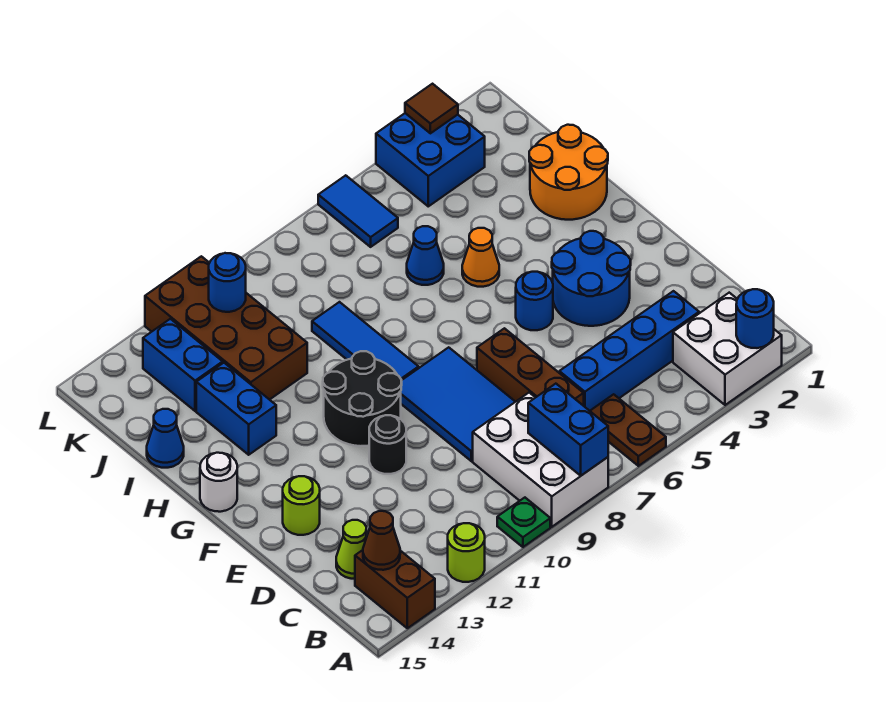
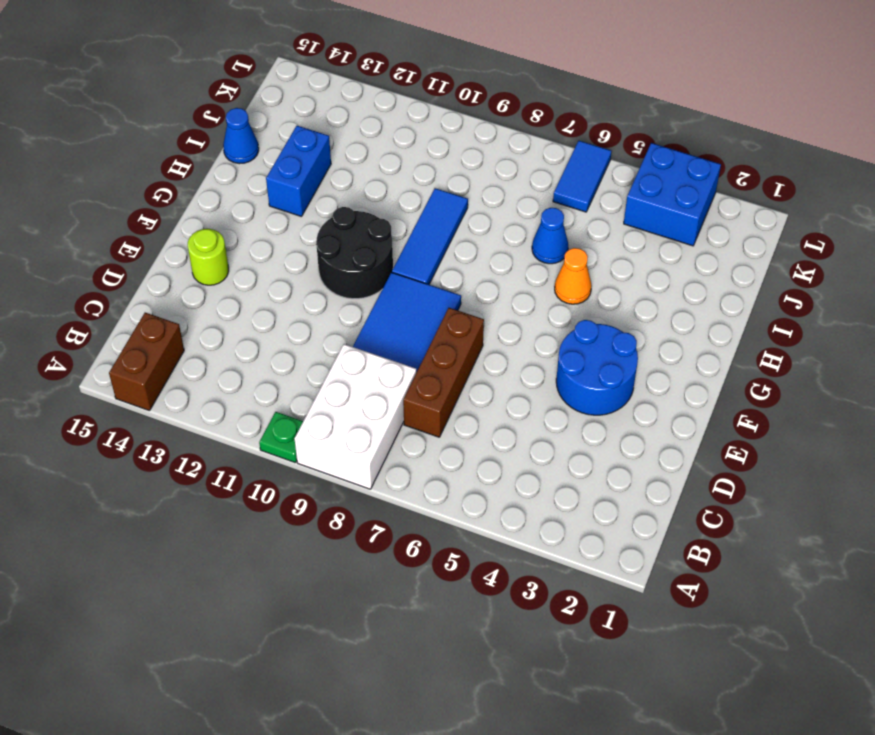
none -> white brick A2:B3 level 1
none -> brown plate A6:B6 level 1
none -> lime round brick A12 level 1
none -> blue brick C3:C6 level 1

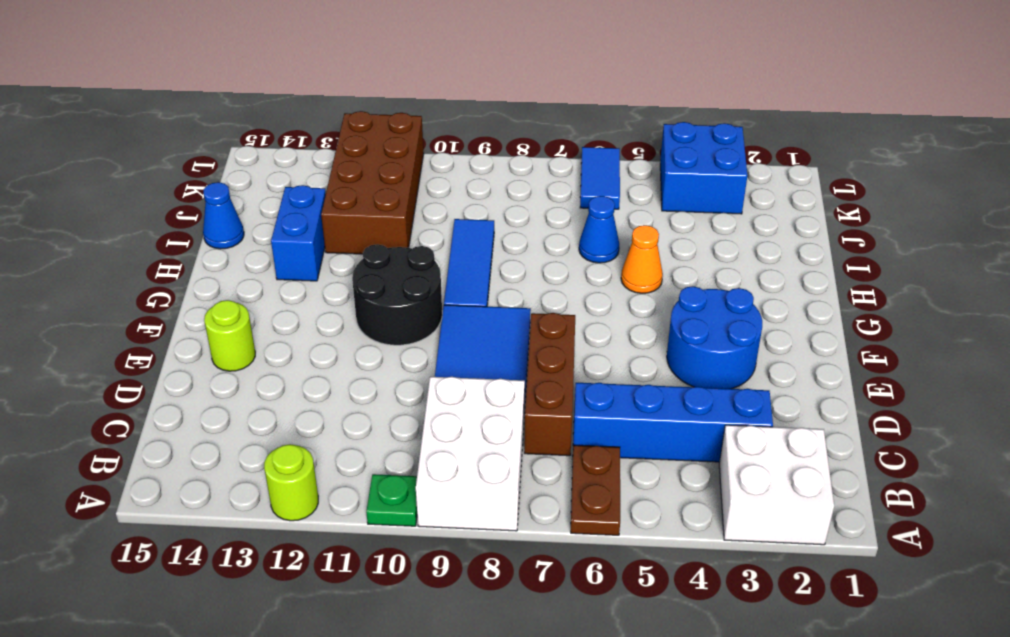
none -> brown brick A14:B14 level 1
none -> lime cone C14 level 1
none -> black round brick E11 level 1
none -> blue round brick F5 level 1

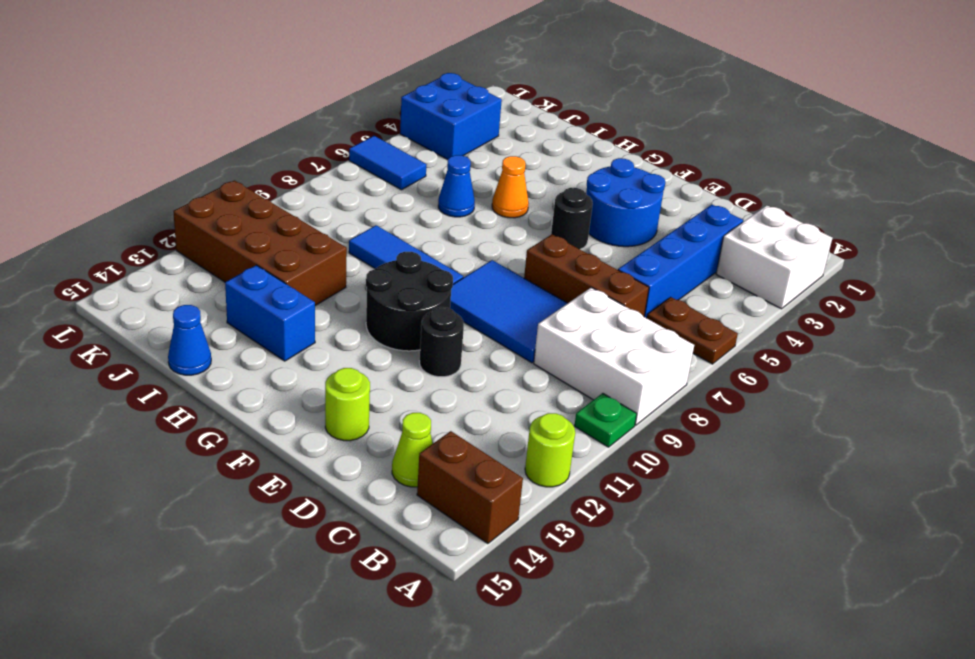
black round brick F5 level 1 -> blue round brick F5 level 1
none -> white round brick G15 level 1
none -> orange round brick H1:I2 level 1
none -> blue brick J13:K13 level 1
none -> blue round brick A2 level 2

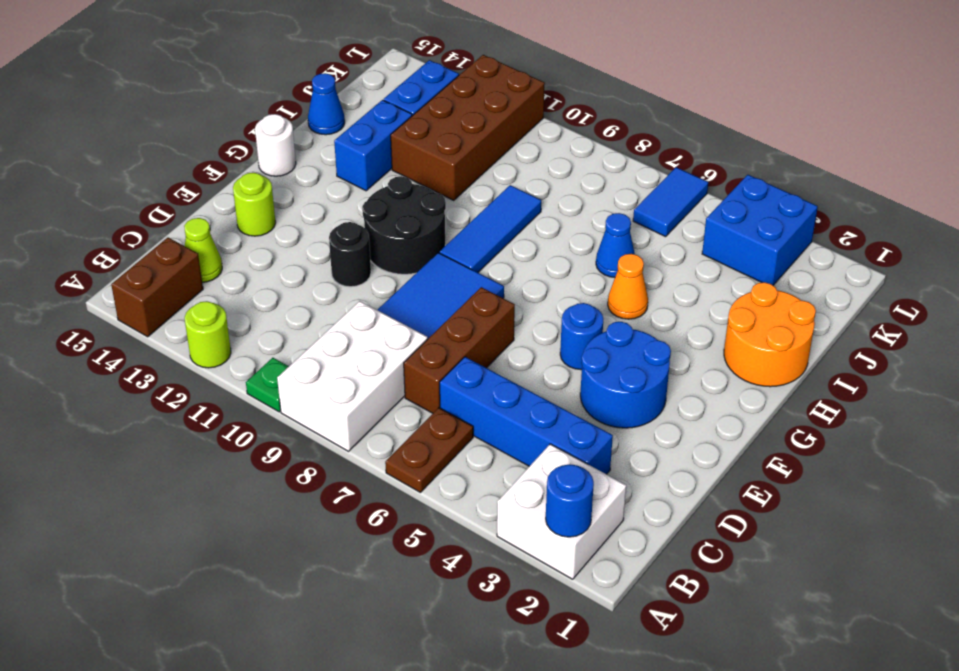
none -> blue brick A8:B8 level 2
none -> brown cone B14 level 2
none -> blue round brick K11 level 2
none -> brown tile L3 level 2

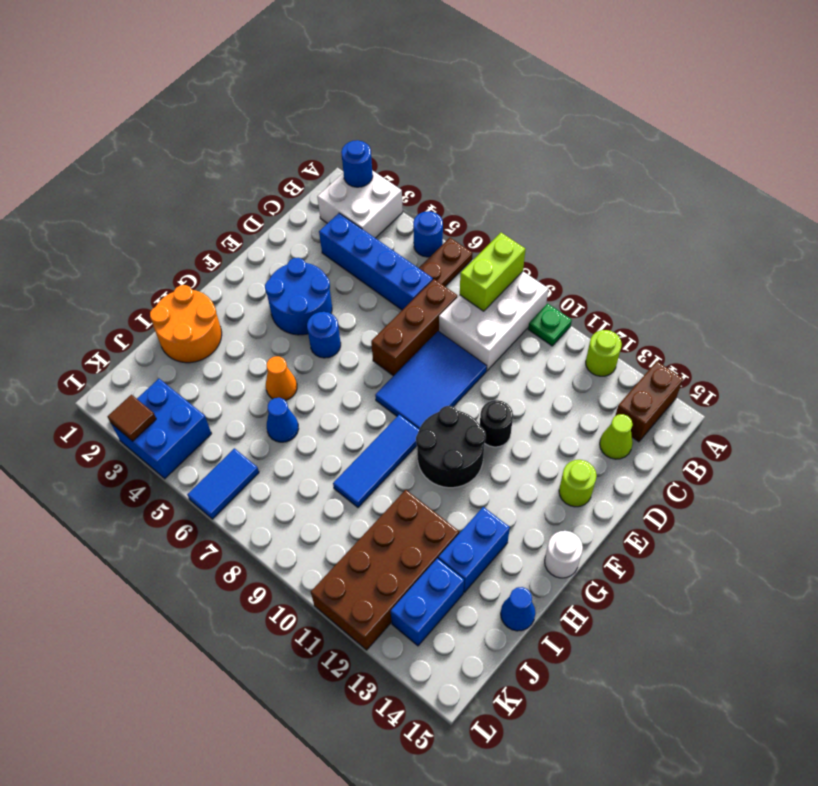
blue round brick A5 level 1 -> blue round brick K11 level 2
lime brick A8:B8 level 2 -> blue brick A8:B8 level 2
none -> brown cone B14 level 2

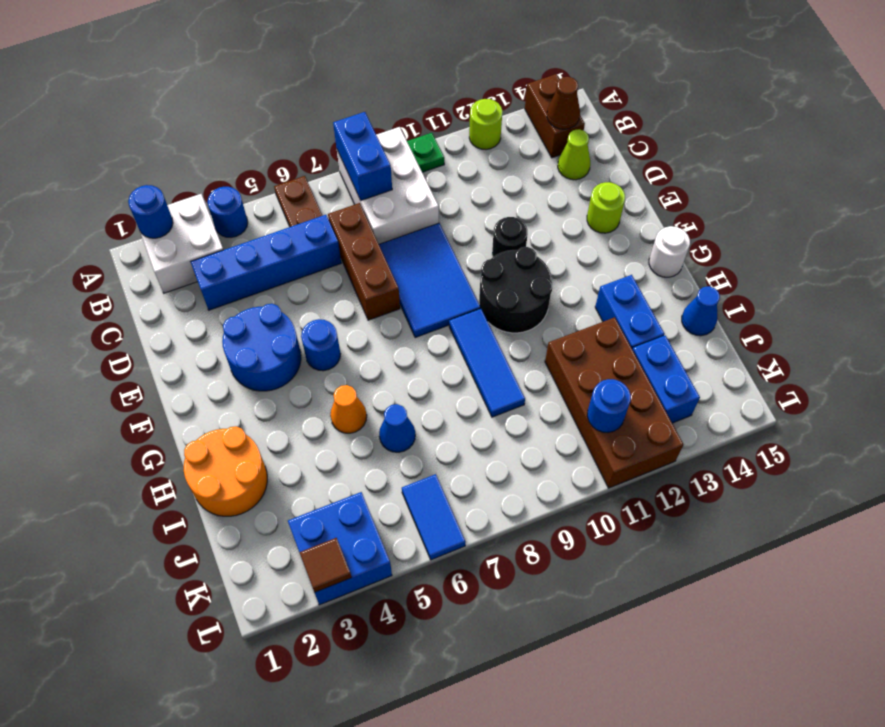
blue round brick A4 level 1 -> none

